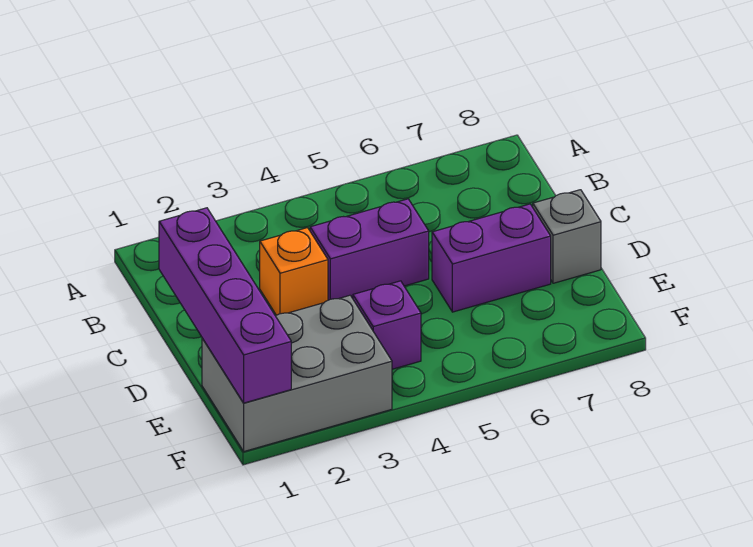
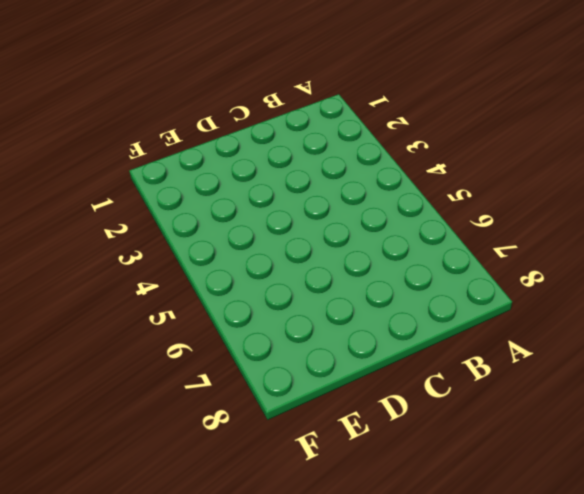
none -> orange brick C3 level 1
none -> purple brick C4:C5 level 1

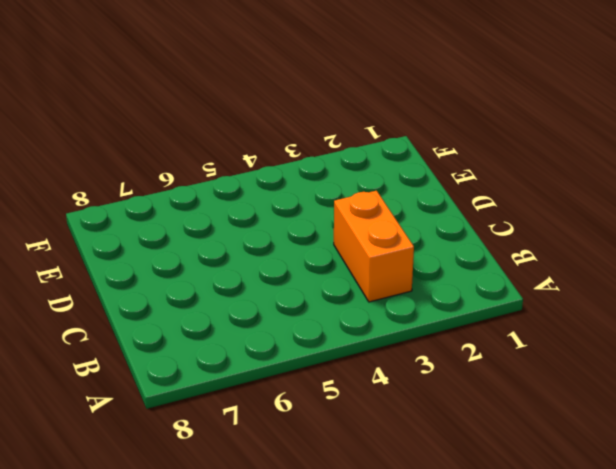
orange brick B3:C3 level 1 -> orange brick C3 level 1
none -> purple brick C4:C5 level 1
none -> purple brick D6:D7 level 1

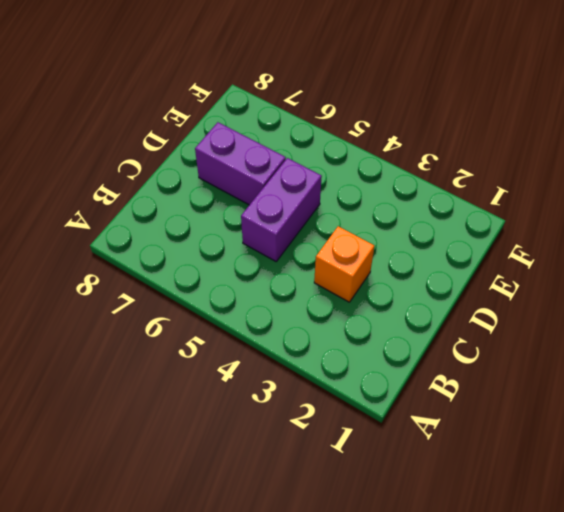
purple brick C5:D5 level 1 -> purple brick C4:C5 level 1
none -> grey brick D8 level 1
none -> grey brick E1:F3 level 1

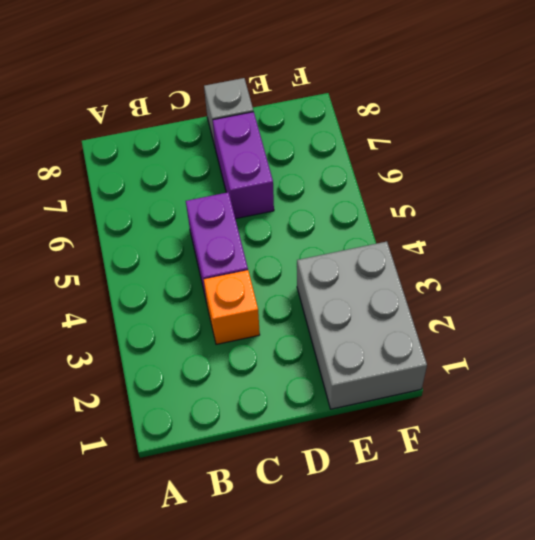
none -> purple brick E4 level 1
none -> purple brick C1:F1 level 2

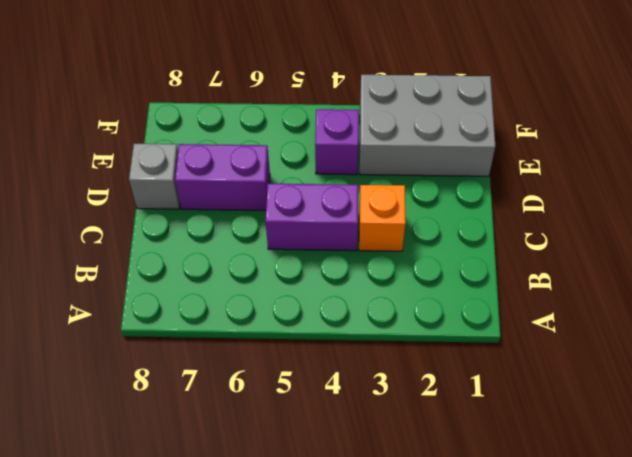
none -> purple brick C1:F1 level 2

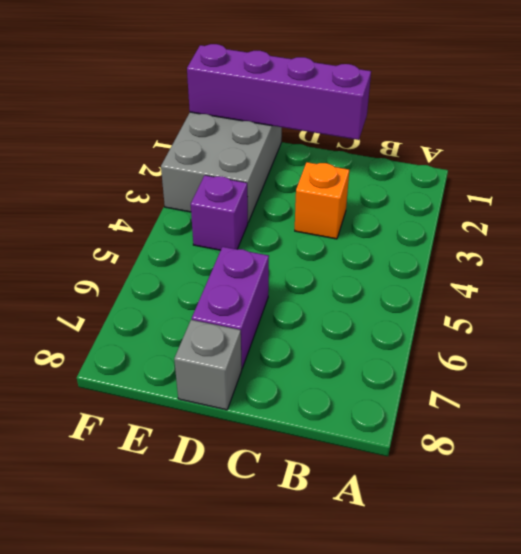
none -> purple brick C4:C5 level 1

